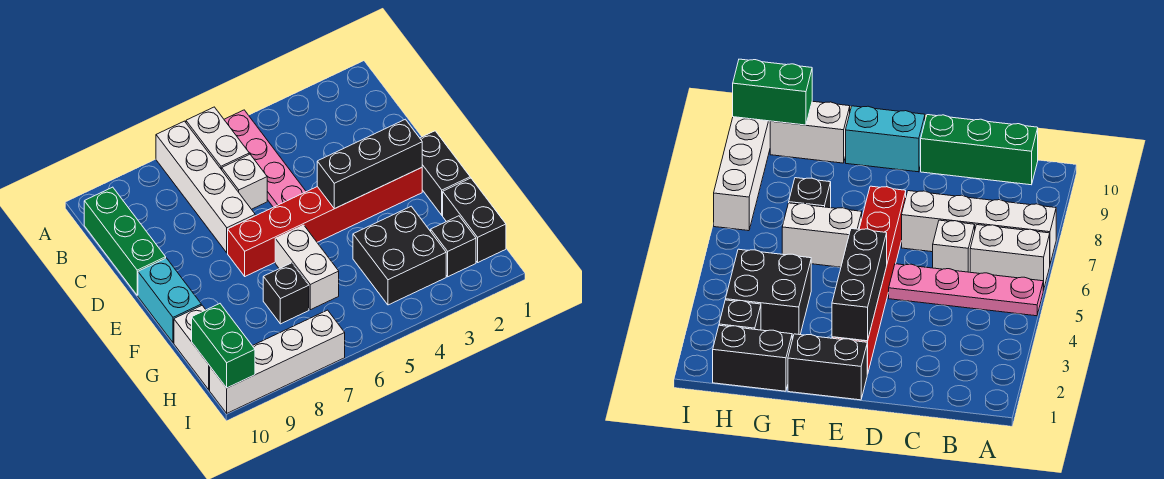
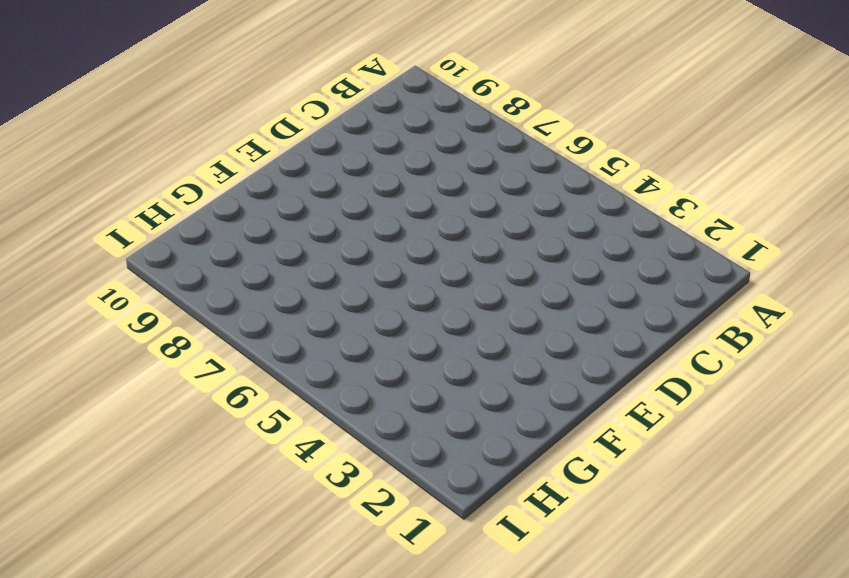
none -> pink plate A5:D5 level 1
none -> white brick A6:B6 level 1
none -> white brick A7:D7 level 1

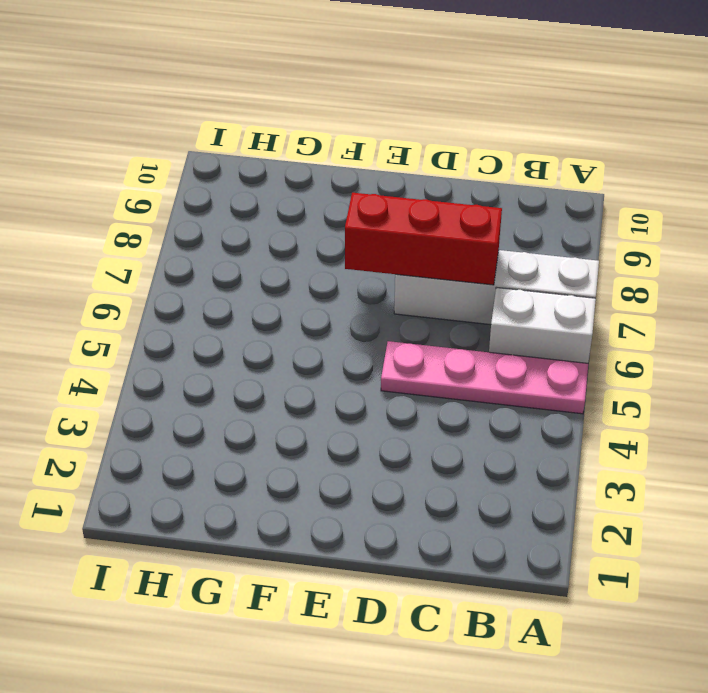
red brick C7:E7 level 2 -> none
none -> green brick B10:D10 level 1
none -> white brick C6 level 1
none -> black brick E1:F1 level 1

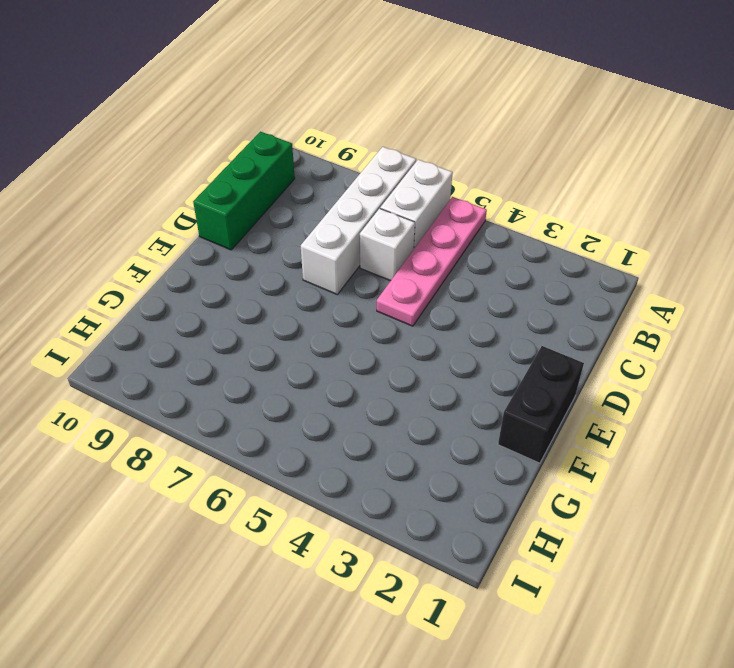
none -> red brick E2:E7 level 1
none -> cyan brick E10:F10 level 1
none -> white brick F6:G6 level 1

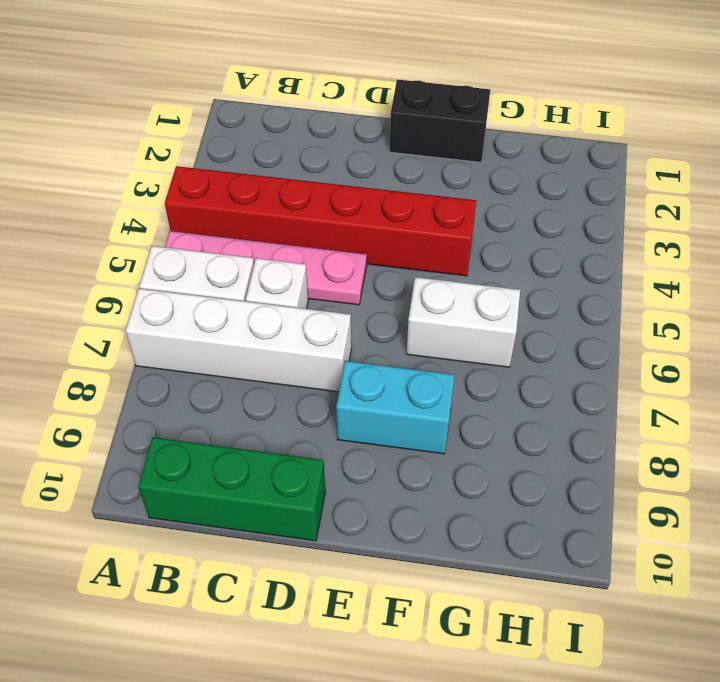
red brick A4:F4 level 1 -> red brick E2:E7 level 1
cyan brick E8:F8 level 1 -> cyan brick E10:F10 level 1
none -> black brick G1:H1 level 1
none -> black brick G3:H4 level 1
none -> black brick G7 level 1

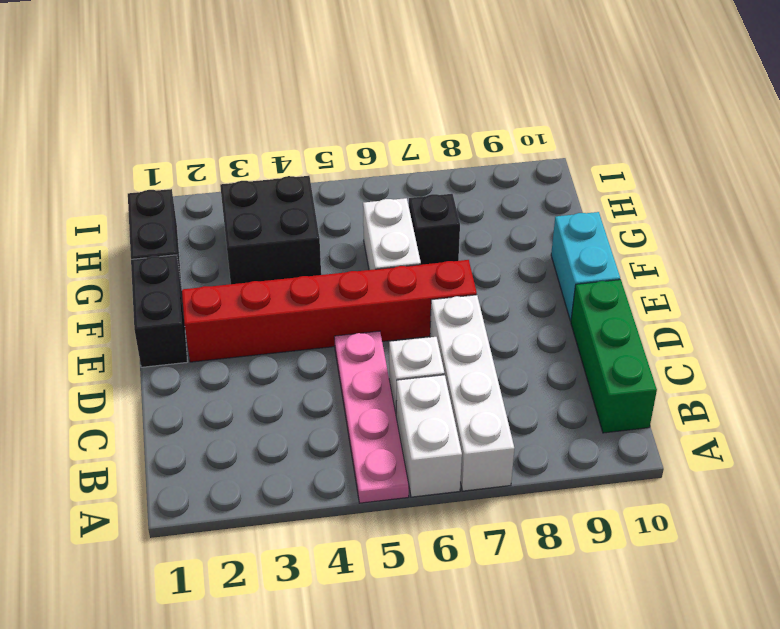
none -> white brick G10:H10 level 1
none -> black brick H2 level 1
none -> white brick I7:I10 level 1

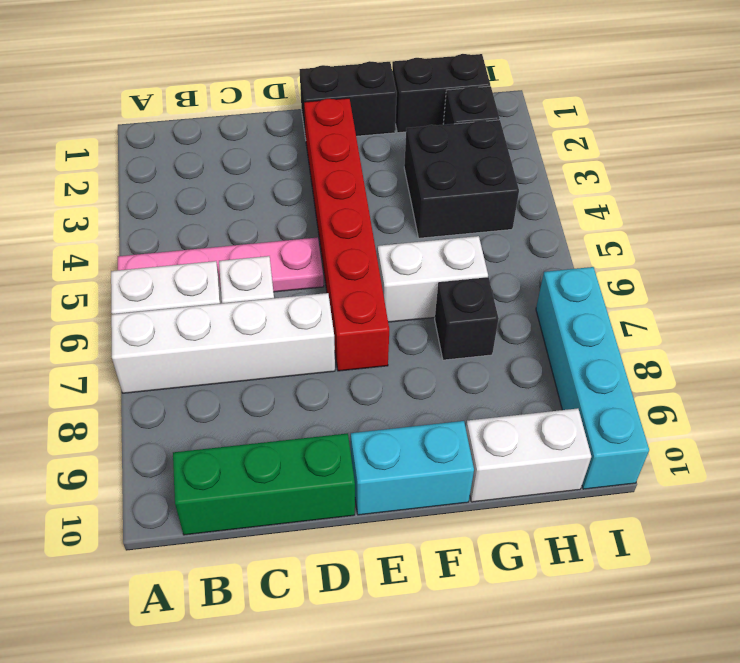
cyan brick I7:I10 level 1 -> white brick I7:I10 level 1
none -> black brick E2:E4 level 2
none -> green brick H10:I10 level 2

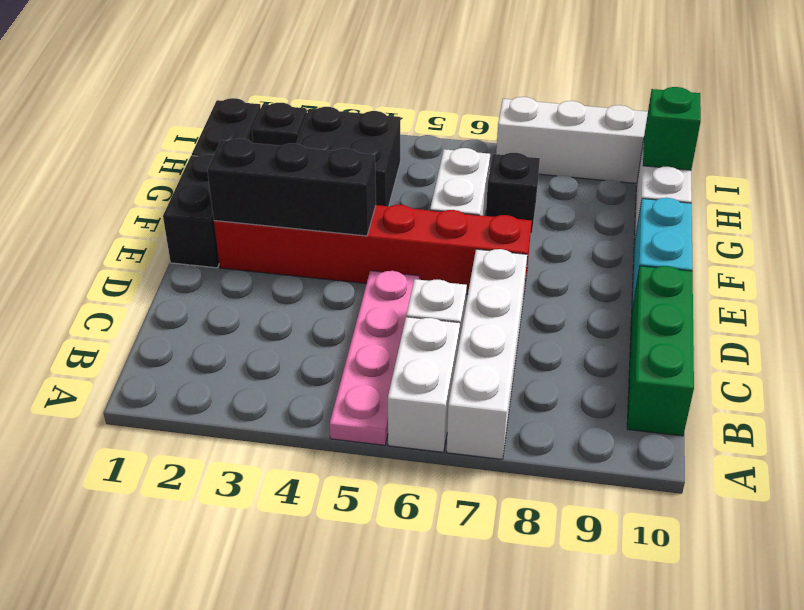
green brick H10 level 2 -> green brick H10:I10 level 2

